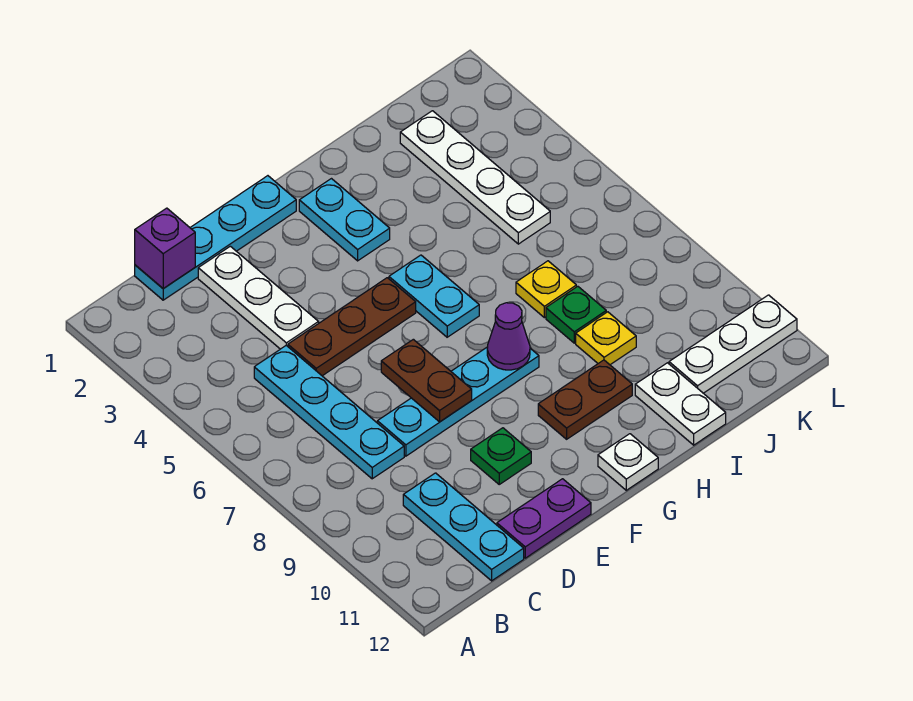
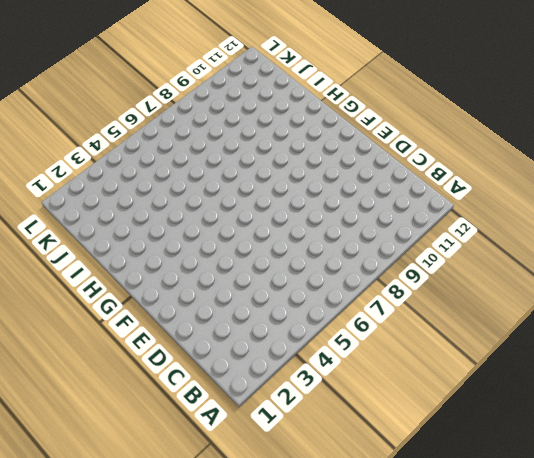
none -> cyan plate C1:F1 level 1
none -> cyan plate C5:C8 level 1
none -> cyan plate C10:C12 level 1

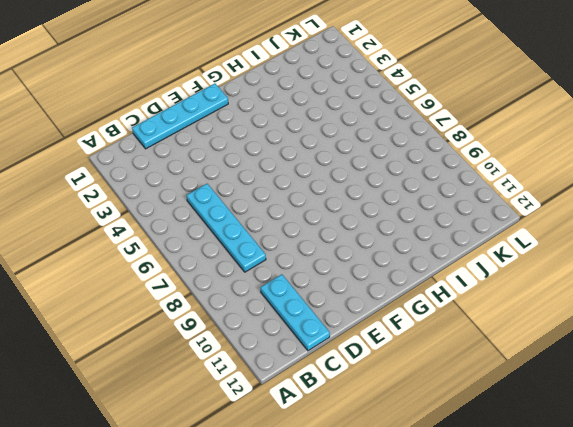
none -> white plate D2:D4 level 1
none -> brown plate D5:F5 level 1
none -> cyan plate D8:G8 level 1

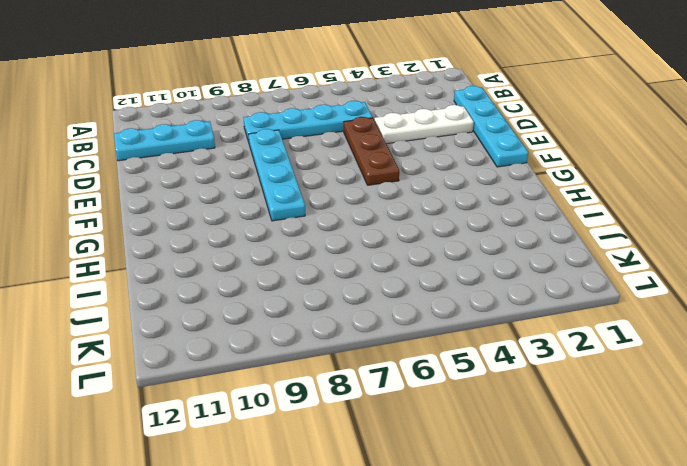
none -> purple plate D12:E12 level 1
none -> green plate E10 level 1
none -> cyan plate G2:G3 level 1

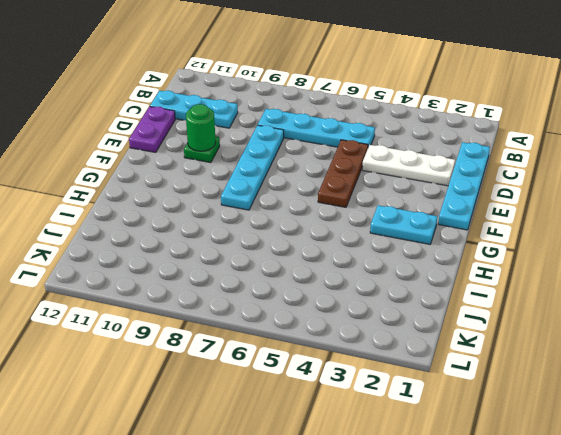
green round brick E10 level 2 -> none
none -> cyan plate G5:G6 level 1
none -> brown plate G10:H10 level 1
none -> white plate G12 level 1

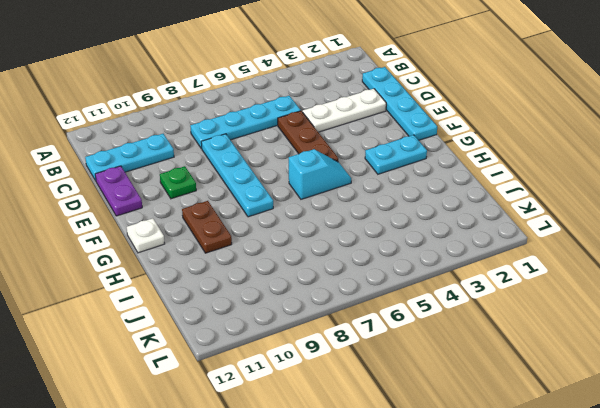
cyan slope G5:G6 level 1 top 6 -> cyan plate G5:G6 level 1
none -> yellow plate I7 level 1
none -> green plate I8 level 1
none -> yellow plate I9 level 1

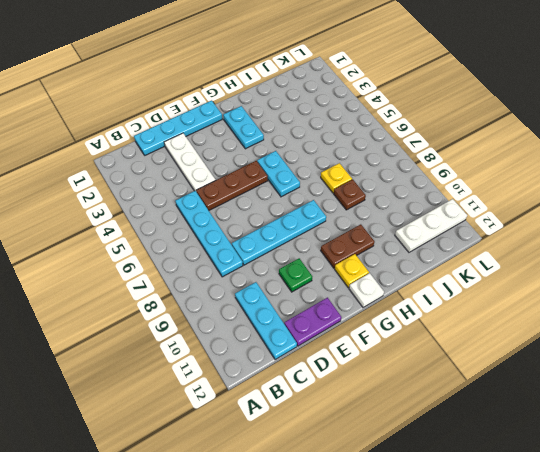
yellow plate G11 level 1 -> yellow plate I9 level 1
brown plate I8 level 1 -> green plate I8 level 1
none -> white plate I11:I12 level 1
none -> white plate J2:J5 level 1
none -> purple brick C1 level 2

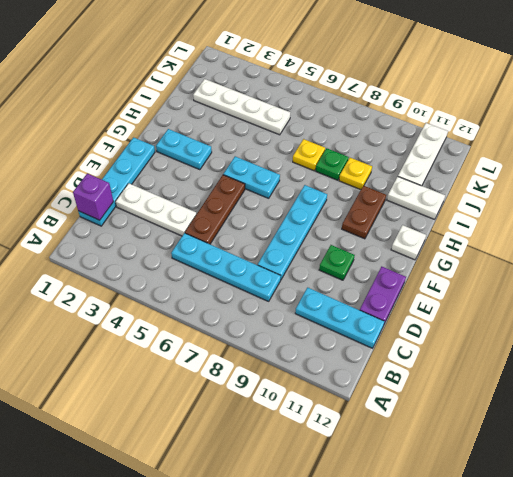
none -> brown plate E7:E8 level 2
none -> purple cone G8 level 2

